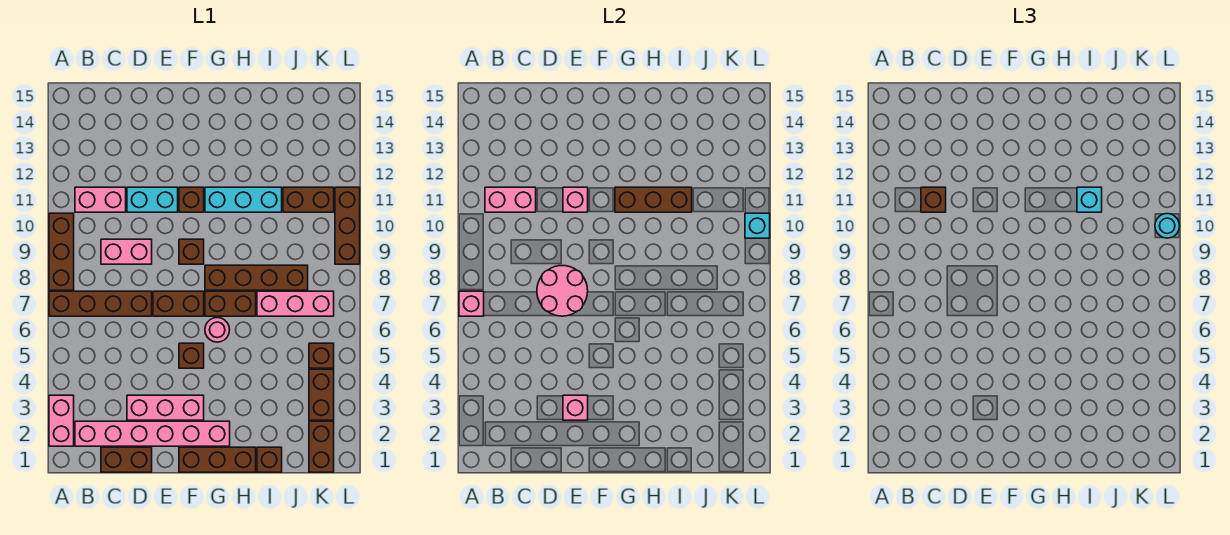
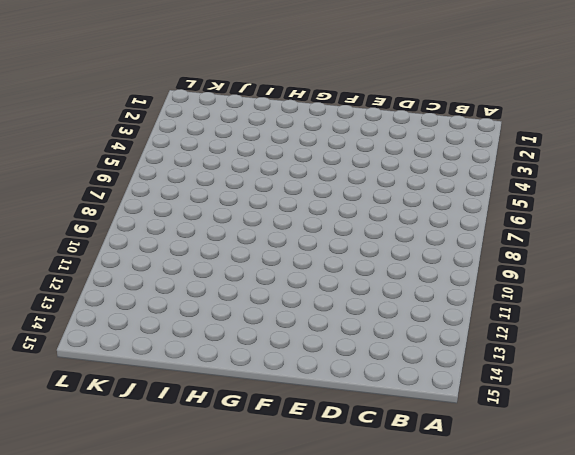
none -> pink brick A2:A3 level 1
none -> brown brick A7:D7 level 1
none -> brown brick A8:A10 level 1
none -> pink brick B2:G2 level 1

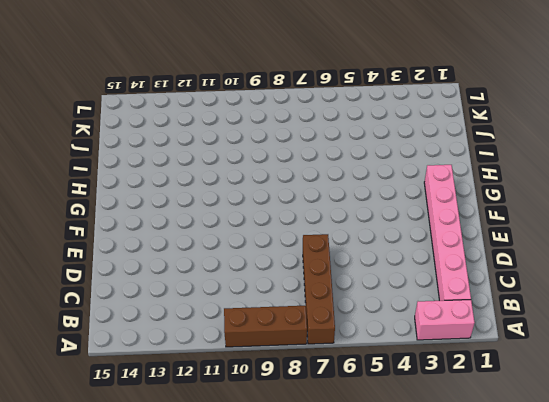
none -> pink brick B11:C11 level 1
none -> brown brick C1:D1 level 1
none -> pink brick C9:D9 level 1
none -> pink brick D3:F3 level 1

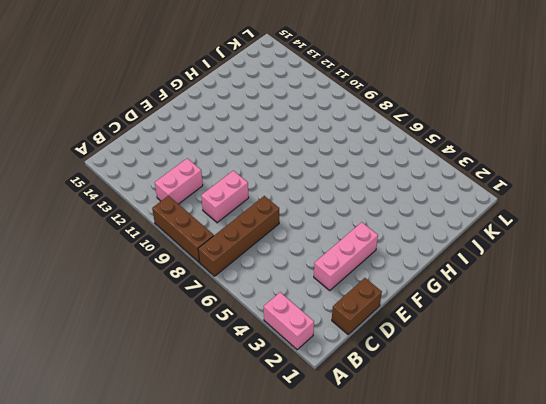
none -> pink brick B2:G2 level 1
none -> cyan brick D11:E11 level 1
none -> brown brick E7:F7 level 1
none -> brown brick F1:H1 level 1

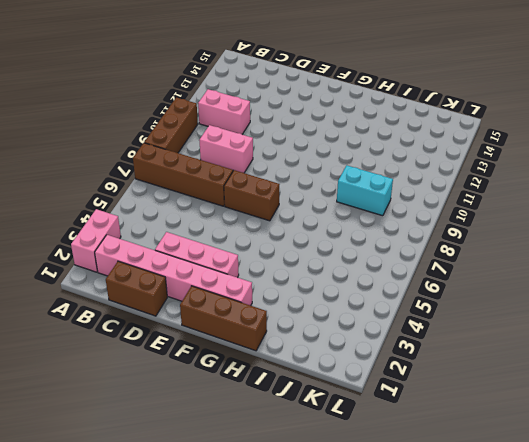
cyan brick I9:J9 level 1 -> cyan brick D11:E11 level 1
none -> brown brick F5 level 1
none -> brown brick F9 level 1
none -> brown brick F11 level 1
none -> pink round brick G6 level 1

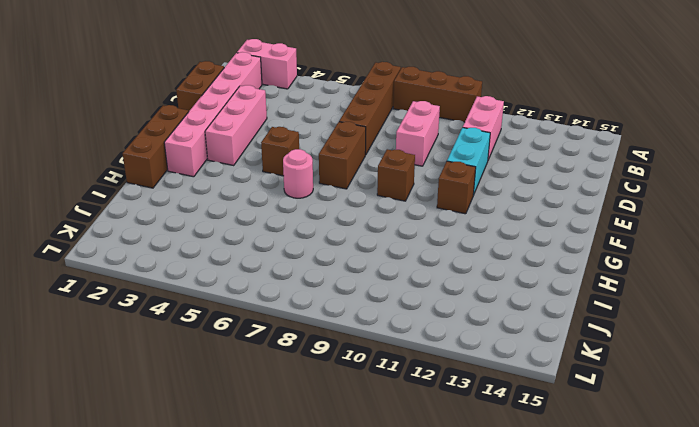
none -> brown brick G7:H7 level 1
none -> brown brick G8:J8 level 1
none -> cyan brick G11:I11 level 1
none -> brown brick I1 level 1

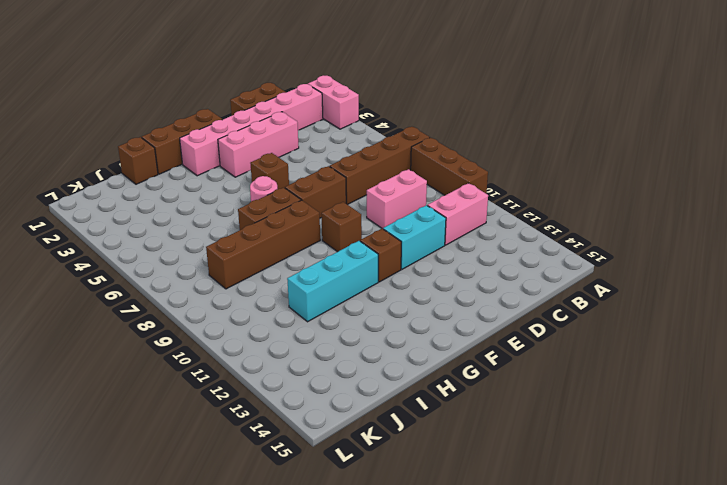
none -> pink brick I7:K7 level 1
none -> brown brick J11:K11 level 1
none -> brown brick K1:K2 level 1
none -> brown brick K3:K4 level 1

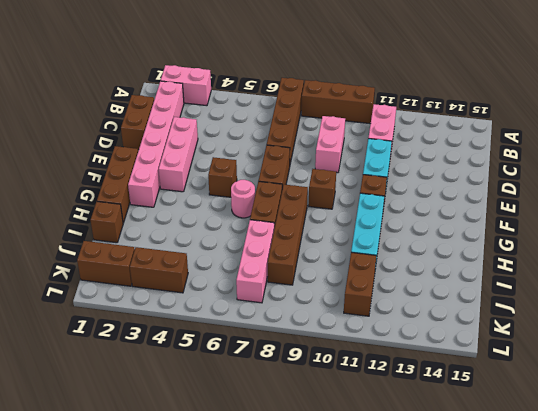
none -> brown brick K5 level 1
none -> brown brick L9:L11 level 1
none -> pink brick A7 level 2
none -> pink brick B11:C11 level 2

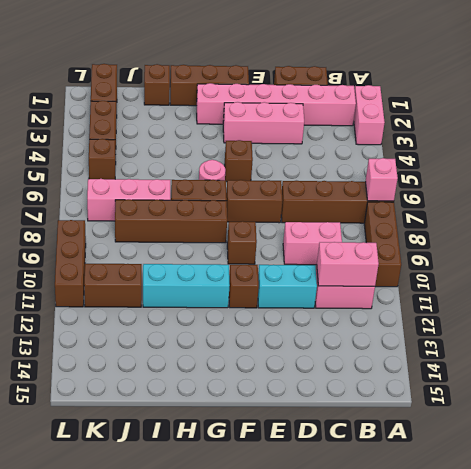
none -> pink round brick D7:E8 level 2
none -> pink brick E3 level 2
none -> pink brick E11 level 2
none -> brown brick G11:I11 level 2

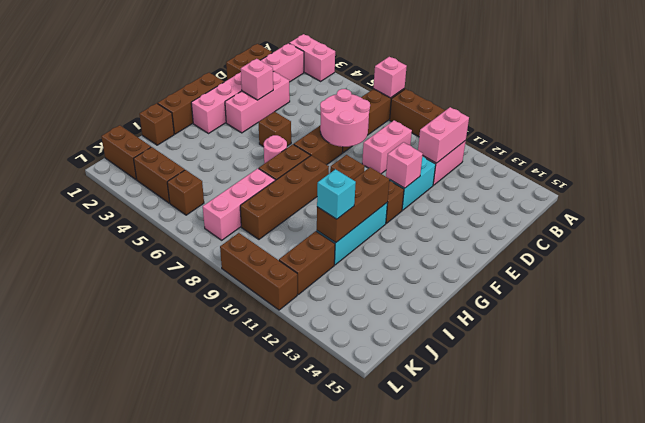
none -> cyan brick L10 level 2
none -> brown brick C11 level 3
none -> cyan round brick L10 level 3

